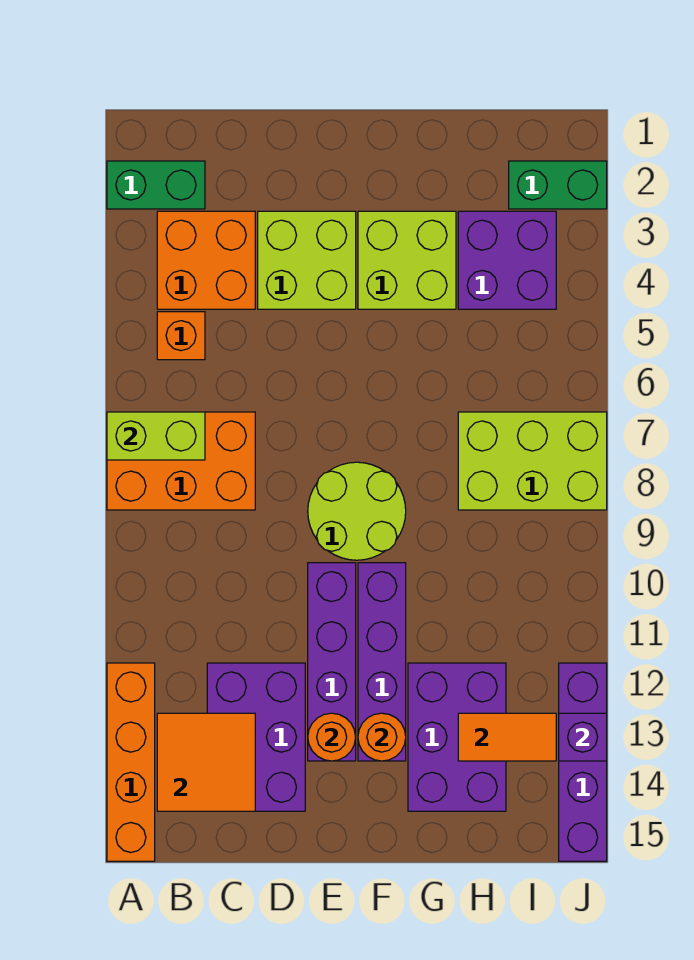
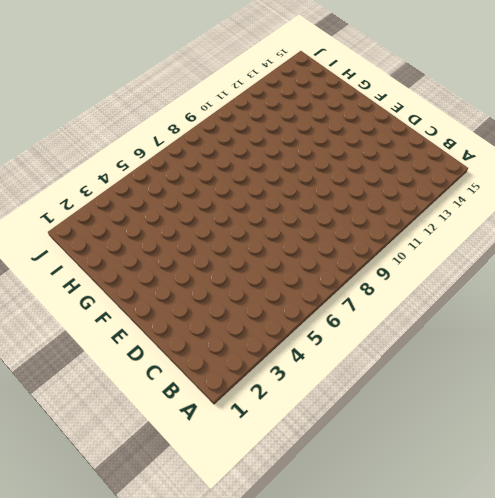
none -> green brick A2:B2 level 1
none -> orange brick A7:C8 level 1
none -> orange brick A12:A15 level 1

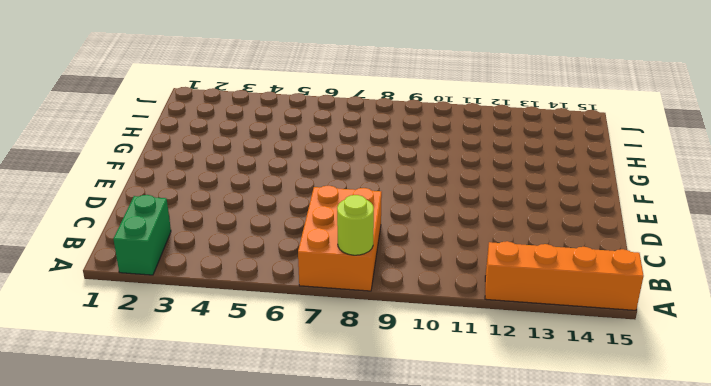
lime round brick A8 level 2 -> none
none -> orange brick B3:C4 level 1
none -> orange brick B5 level 1
none -> purple brick C12:D14 level 1

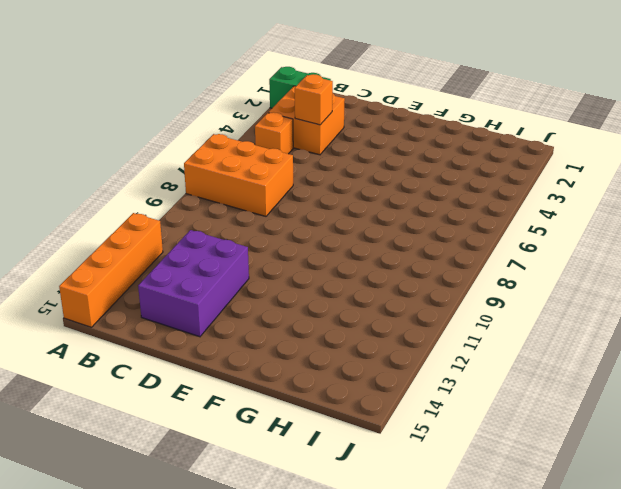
orange brick C4 level 2 -> none
none -> lime brick D3:E4 level 1
none -> lime round brick E8:F9 level 1
none -> purple brick E10:E13 level 1

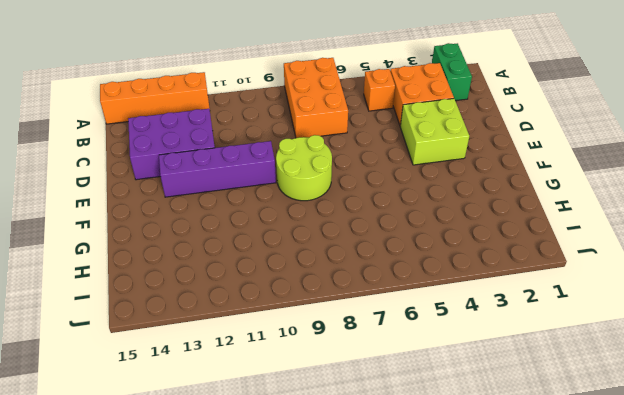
none -> lime brick F3:G4 level 1
none -> purple brick F10:F13 level 1
none -> purple brick G12:H14 level 1

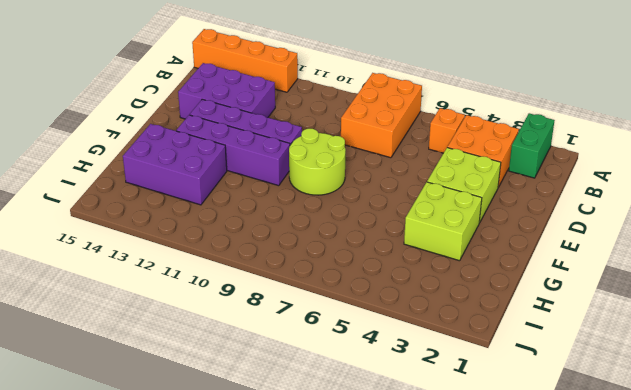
none -> purple brick H3:I4 level 1
none -> lime brick H7:J8 level 1
none -> green brick I2:J2 level 1

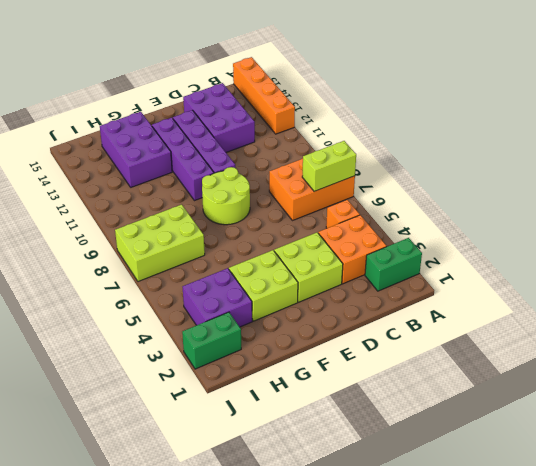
none -> purple brick J12:J15 level 1
none -> orange tile B13:C14 level 2
none -> orange round brick E13 level 2

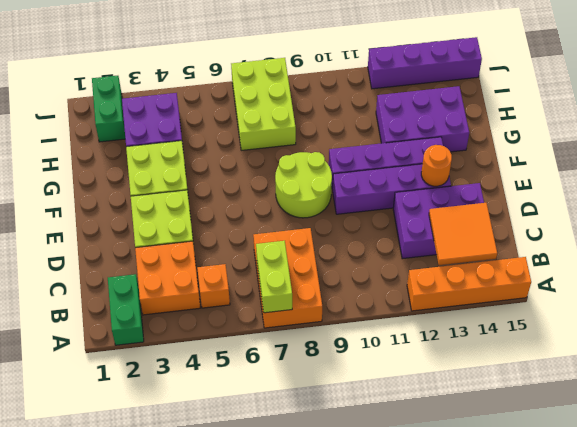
none -> orange round brick F13 level 2
none -> orange tile H13:I13 level 2
none -> purple brick J13 level 2

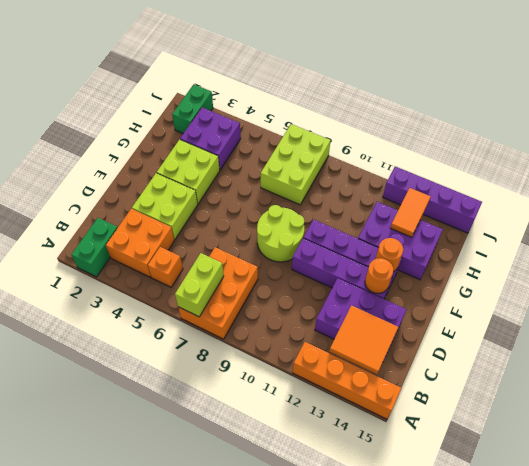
none -> purple brick J13 level 2

